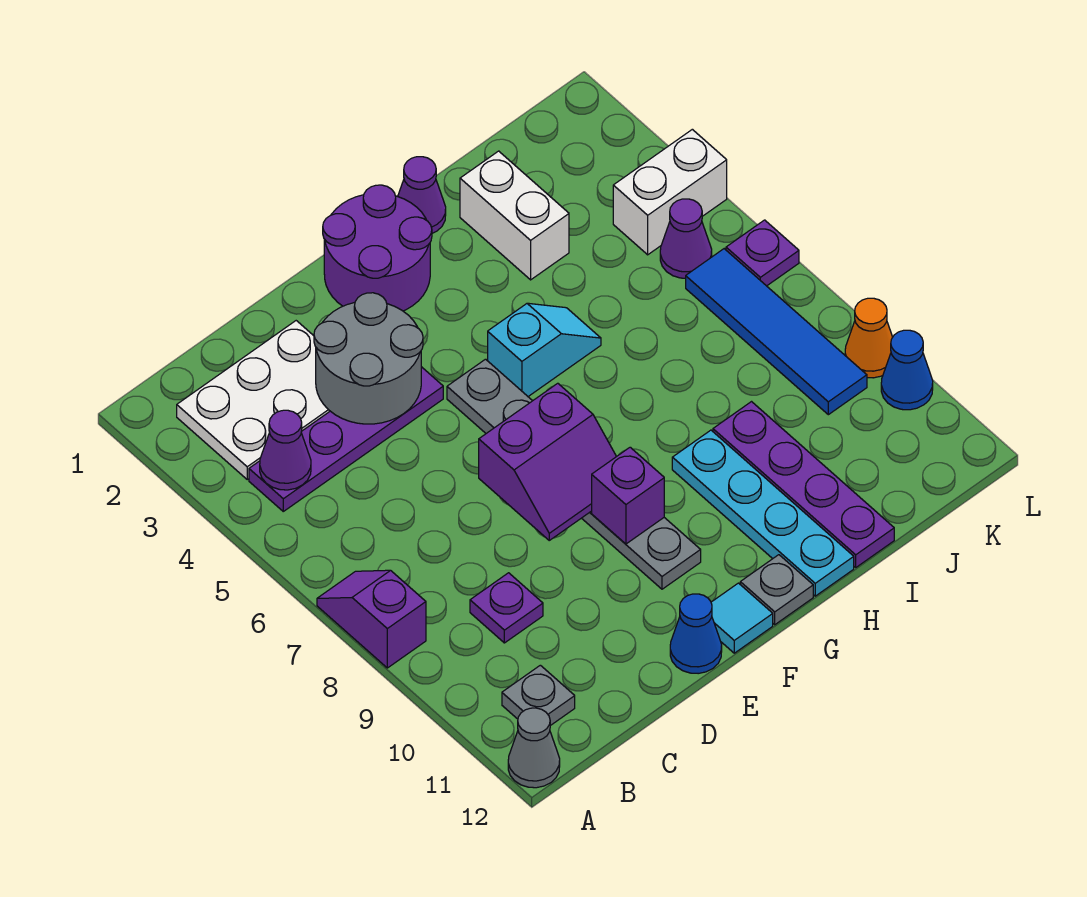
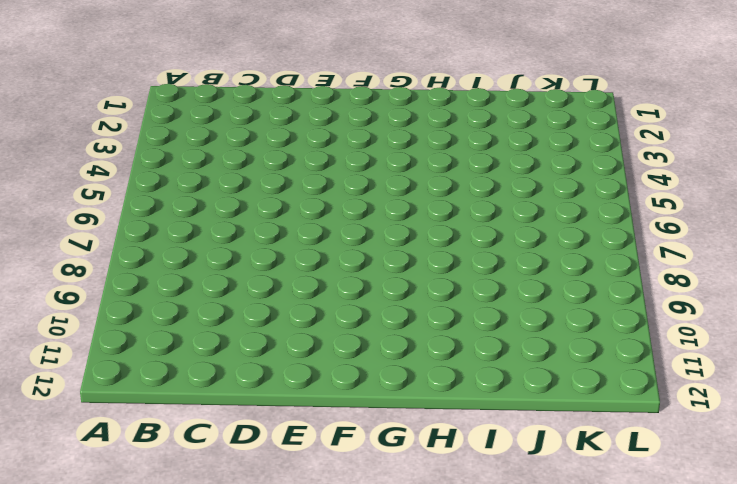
none -> purple slope A7:A8 level 1 top 8
none -> grey cone A12 level 1
none -> white plate B2:D3 level 1

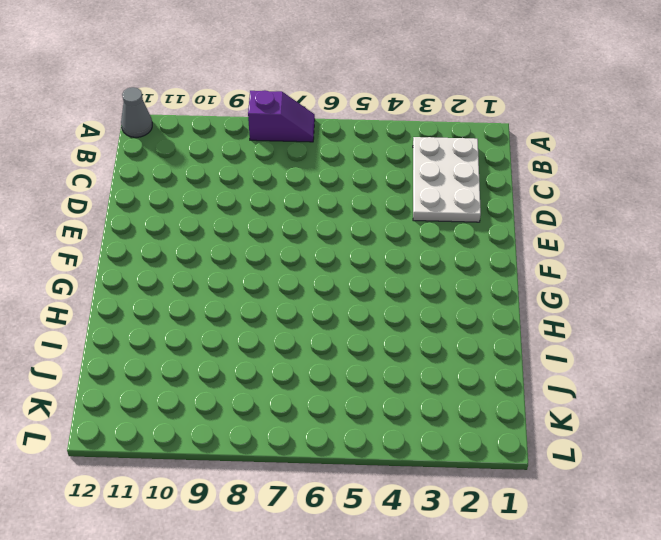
none -> purple plate B4:E4 level 1
none -> grey plate B11 level 1
none -> purple plate C9 level 1

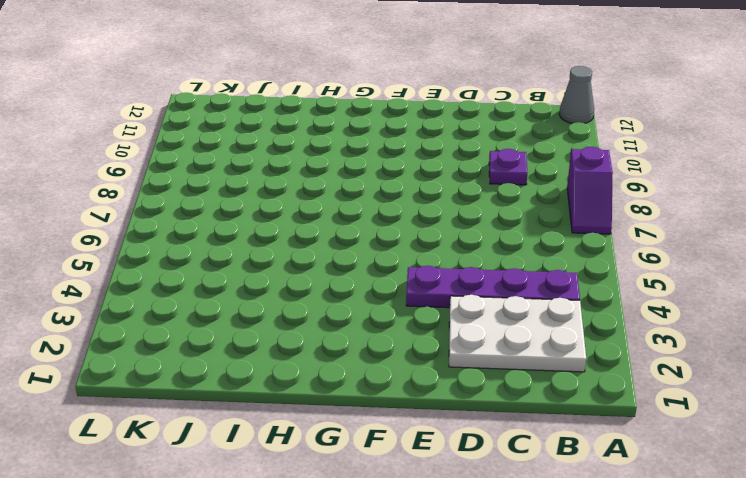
none -> grey plate B11 level 1
none -> blue cone E12 level 1
none -> purple round brick F1:G2 level 1

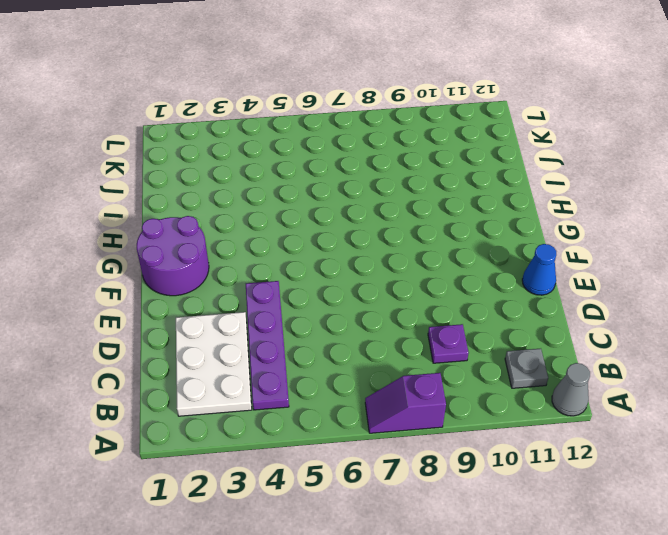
none -> grey plate F5:F10 level 1
none -> cyan tile F12 level 1
none -> cyan slope G5:H5 level 1 top G

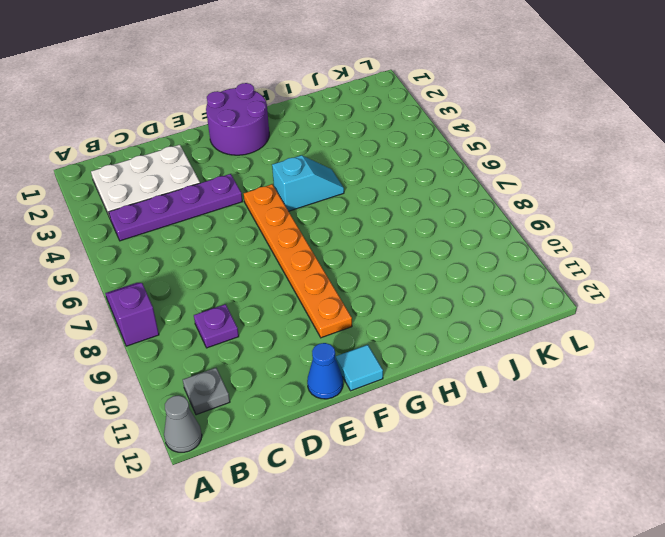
orange plate F5:F10 level 1 -> grey plate F5:F10 level 1
none -> grey plate G12 level 1
none -> purple cone H1 level 1
none -> cyan plate H9:H12 level 1

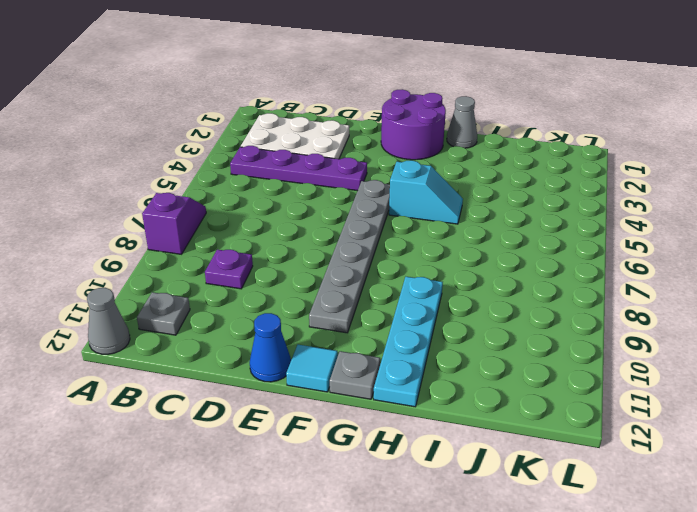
grey cone H1 level 1 -> purple cone H1 level 1
none -> white brick I2:I3 level 1
none -> purple plate I9:I12 level 1
none -> white brick K4:L4 level 1

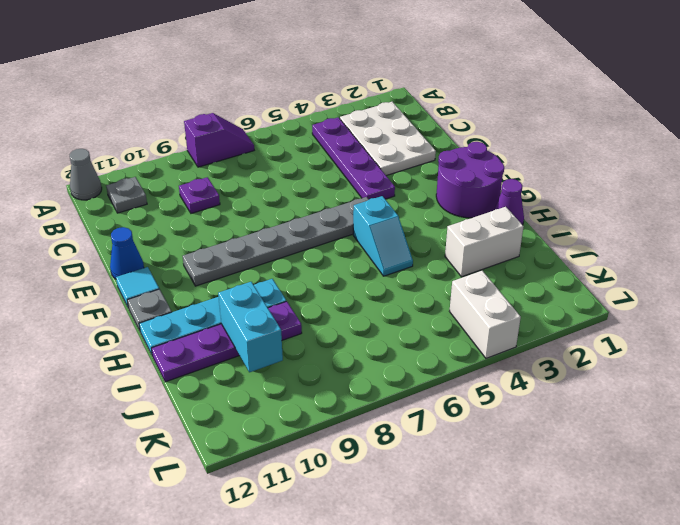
cyan brick I10:J10 level 2 -> none
none -> purple cone K5 level 1
none -> blue tile K6:K9 level 1
none -> purple plate L6 level 1

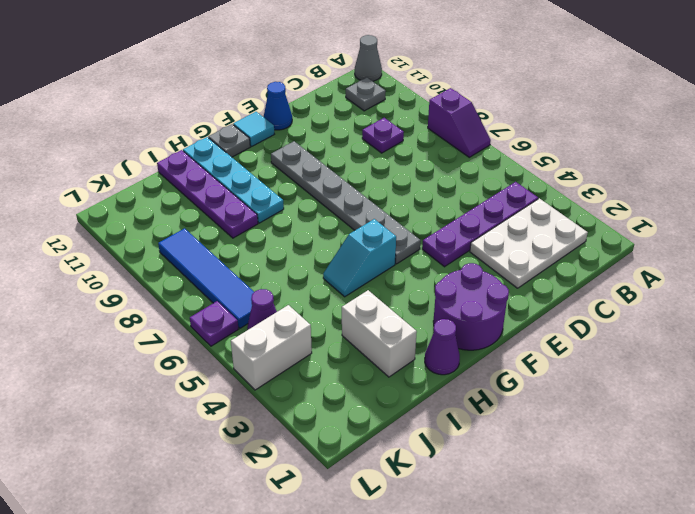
none -> orange cone L9 level 1
none -> blue cone L10 level 1
none -> purple cone B4 level 2

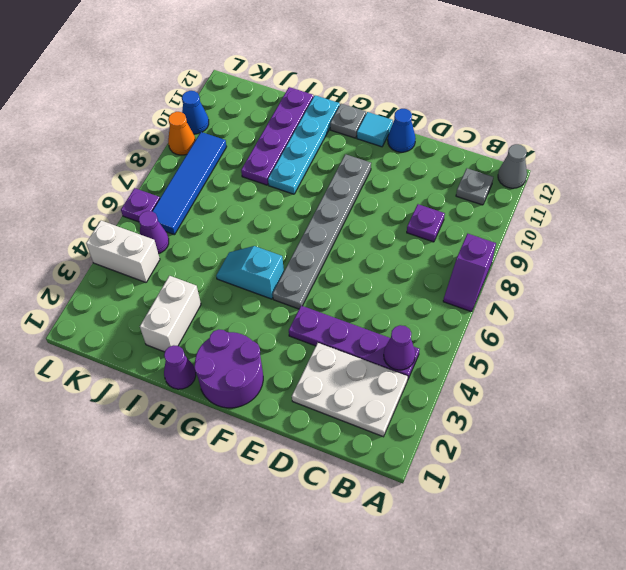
none -> grey round brick D3:E4 level 2
none -> purple slope E7:F8 level 2 top 7
none -> purple brick F9 level 2

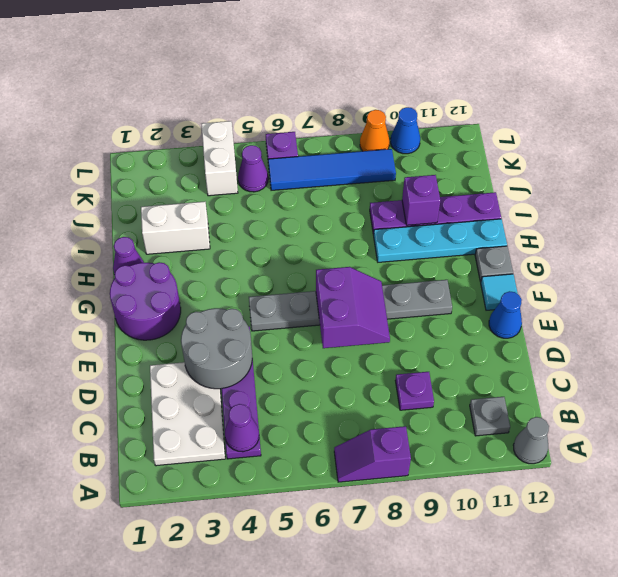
purple brick I10 level 2 -> purple brick F9 level 2
none -> cyan slope G5:H5 level 1 top G

